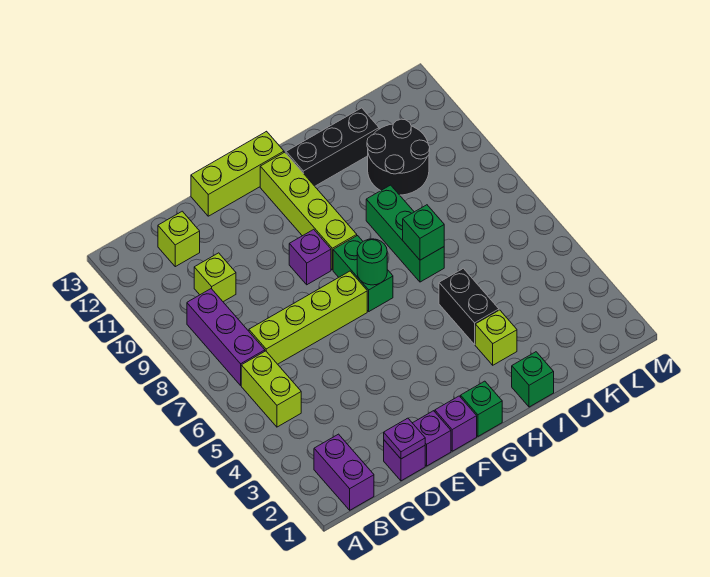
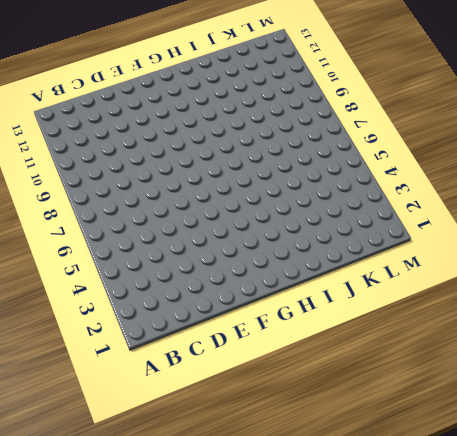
none -> purple brick B1:B2 level 1
none -> lime brick B5:B6 level 1
none -> purple brick B7:B9 level 1

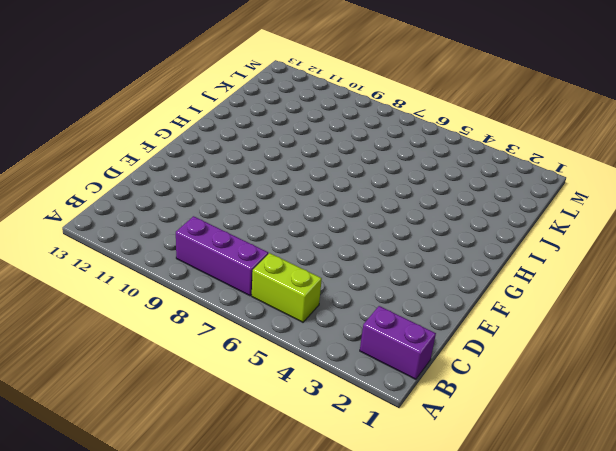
none -> lime brick C7:F7 level 1
none -> lime brick C10 level 1
none -> lime brick C12 level 1

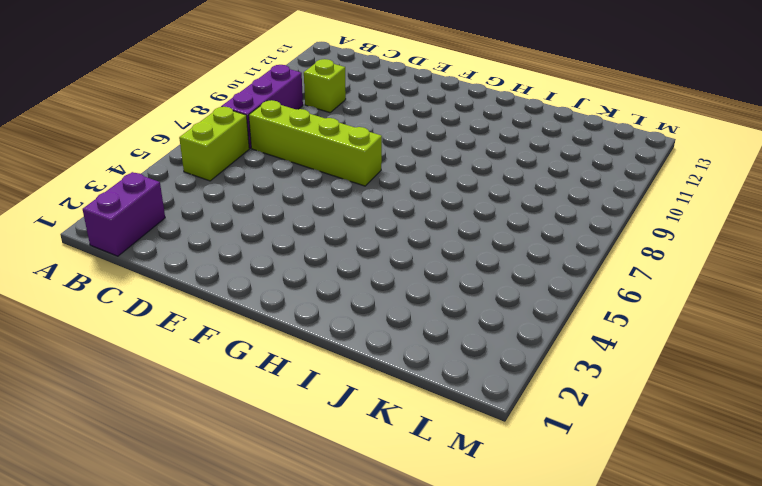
none -> lime brick C12 level 1
none -> purple brick D1 level 1
none -> purple brick E1 level 1

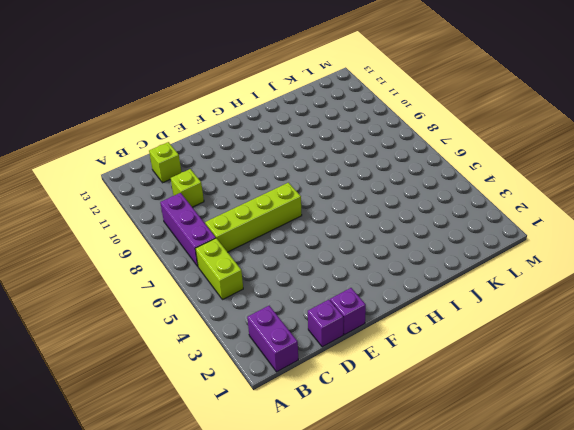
none -> lime brick E13:G13 level 1
none -> purple brick F1 level 1
none -> purple brick F9 level 1

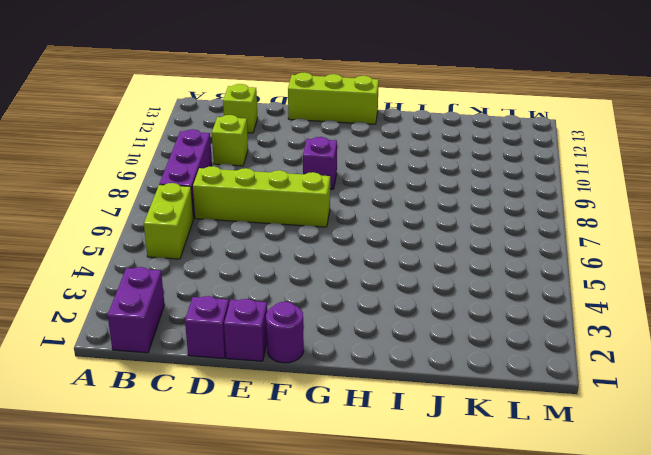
purple round brick F1 level 1 -> purple brick F1 level 1
none -> green brick G1 level 1
none -> green brick G7:G8 level 1
none -> lime brick G9:G12 level 1

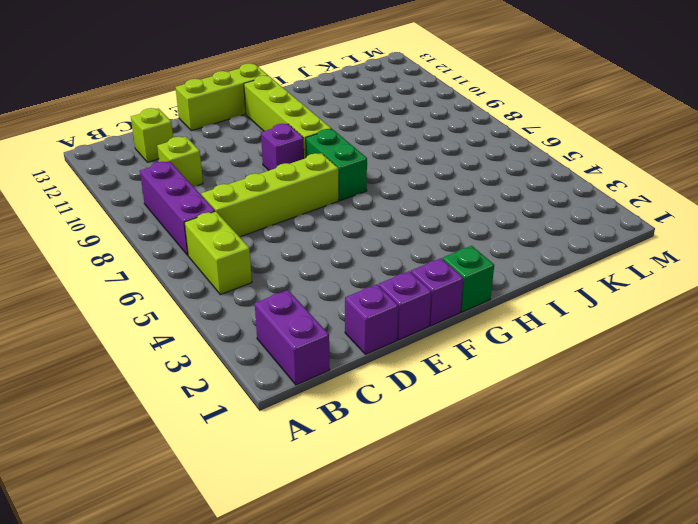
none -> black brick H12:J12 level 1
none -> green brick I1 level 1
none -> lime brick I3 level 1

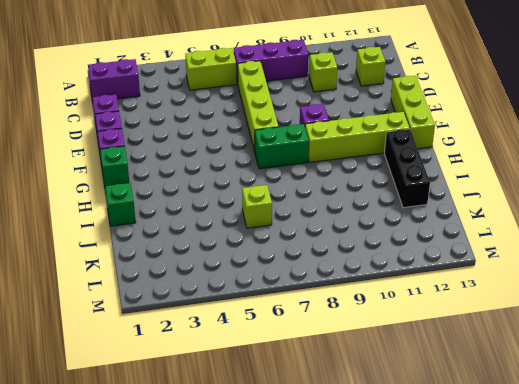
lime brick J6 level 1 -> lime brick I3 level 1
none -> black brick I4:I5 level 1
none -> green brick I7:I9 level 1
none -> black round brick J10:K11 level 1

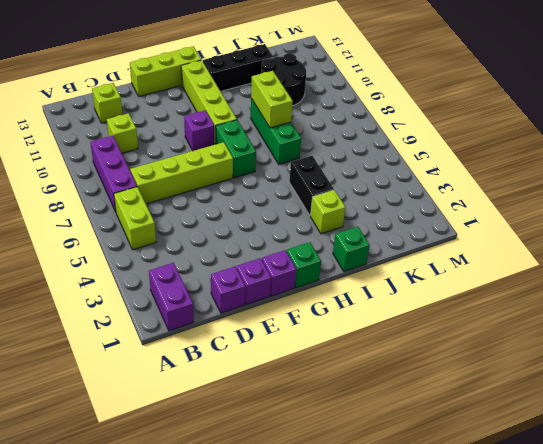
lime brick I8:I9 level 2 -> none
none -> purple plate D1 level 2
none -> green round brick G7 level 2
none -> green brick I7 level 2

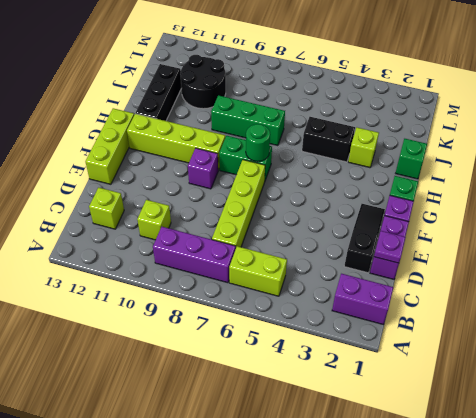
black slope D2:F2 level 1 top D -> none
none -> green brick I7 level 2

